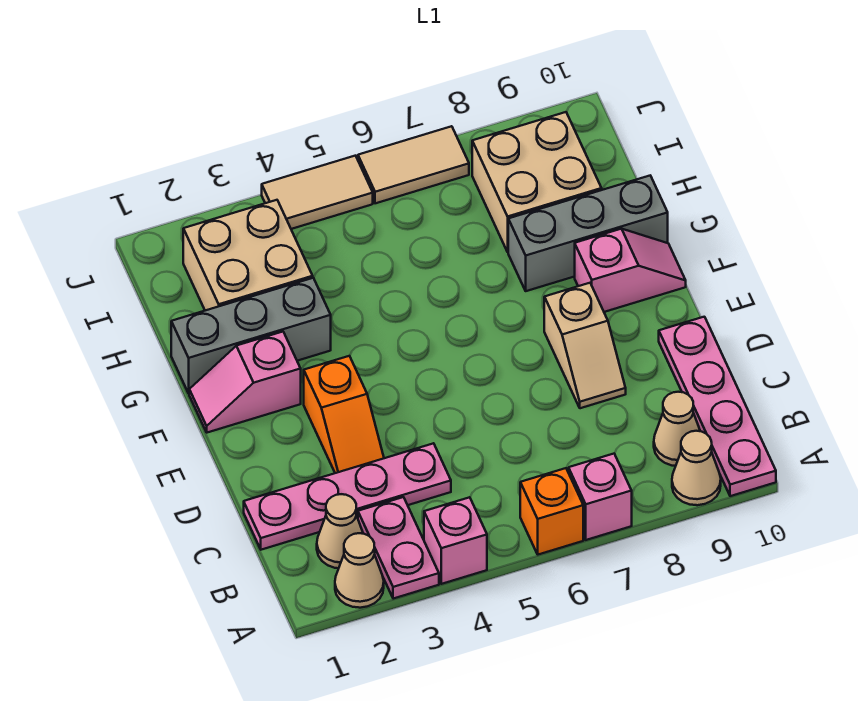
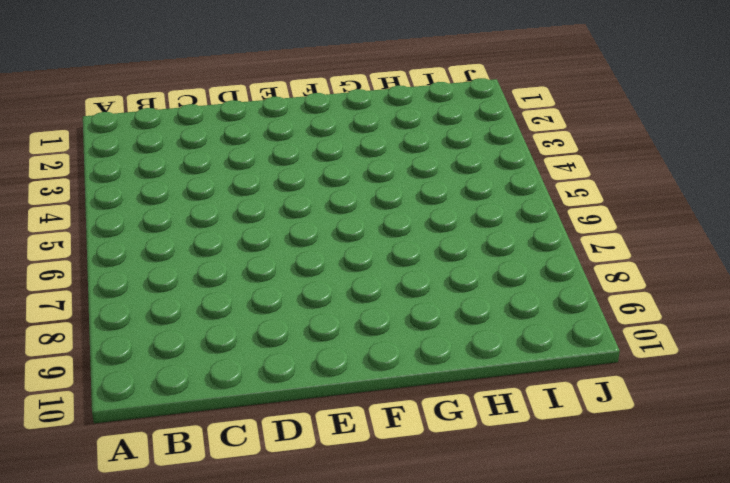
none -> tan cone A2 level 1
none -> pink plate A3:B3 level 1
none -> pink brick A4 level 1

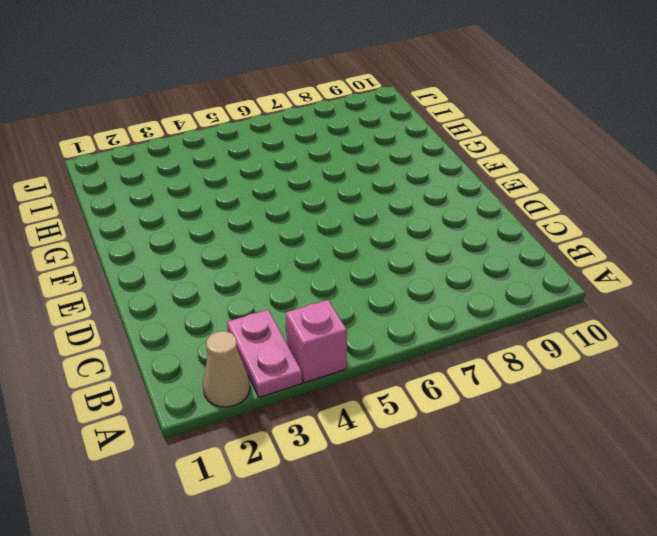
none -> orange brick A6 level 1
none -> pink brick A7 level 1
none -> tan cone A9 level 1

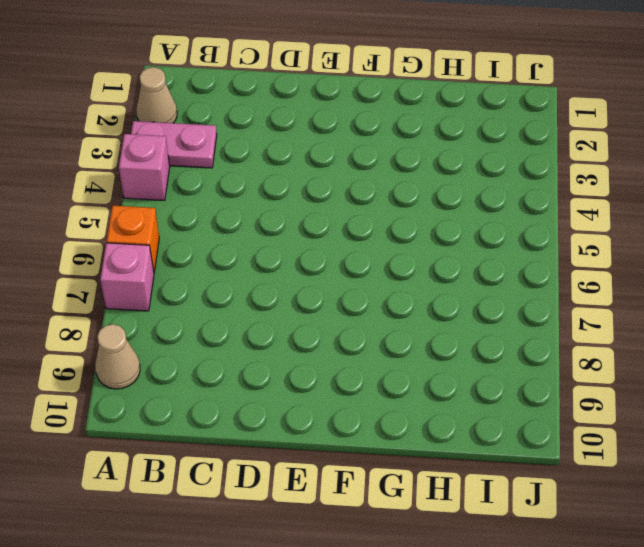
none -> pink plate A10:D10 level 1
none -> tan cone B2 level 1
none -> tan cone B9 level 1

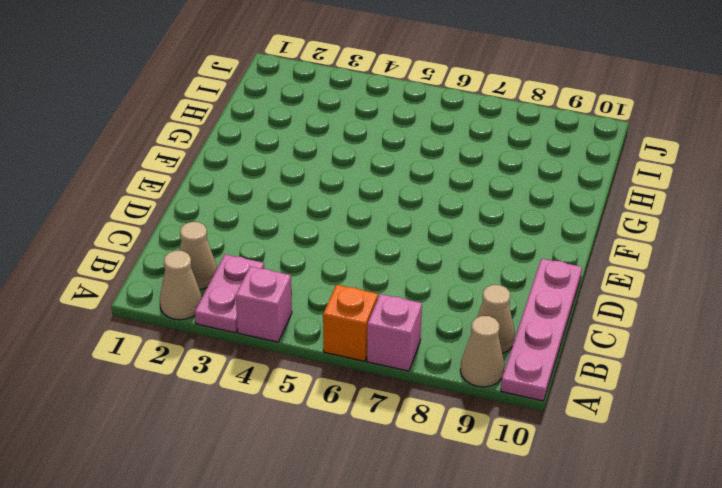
none -> pink plate C1:C4 level 1
none -> orange slope D3:E3 level 1 top E
none -> tan slope D8:E8 level 1 top E

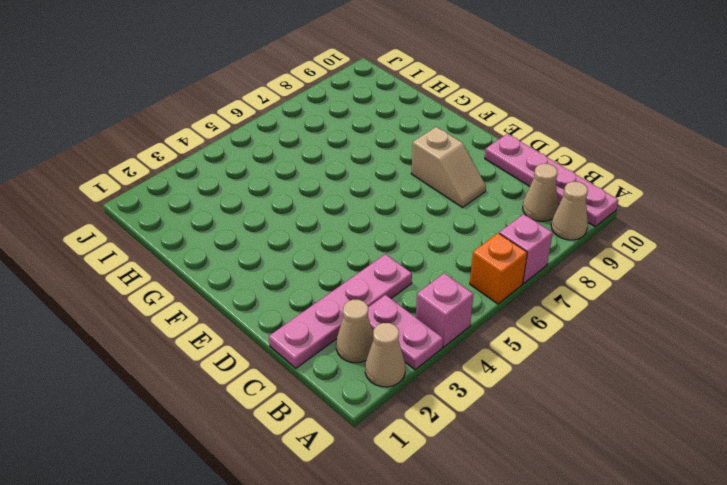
none -> orange slope D3:E3 level 1 top E
none -> pink slope F1:F2 level 1 top 2
none -> pink slope F9:F10 level 1 top 9

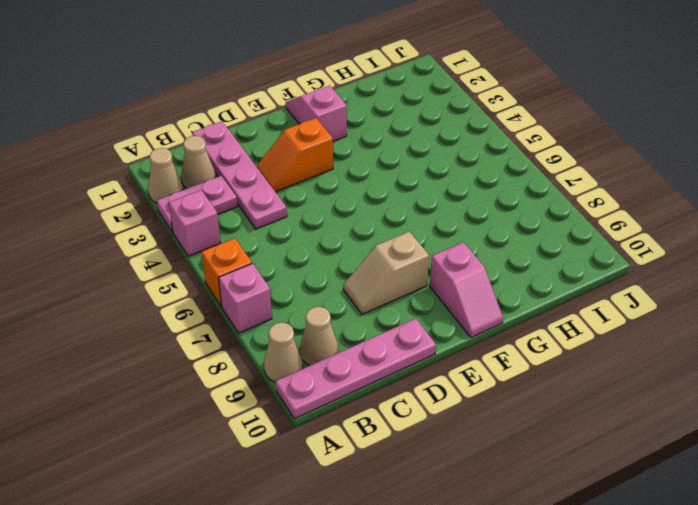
none -> grey brick G1:G3 level 1
none -> grey brick G8:G10 level 1
none -> tan brick H2:I3 level 1

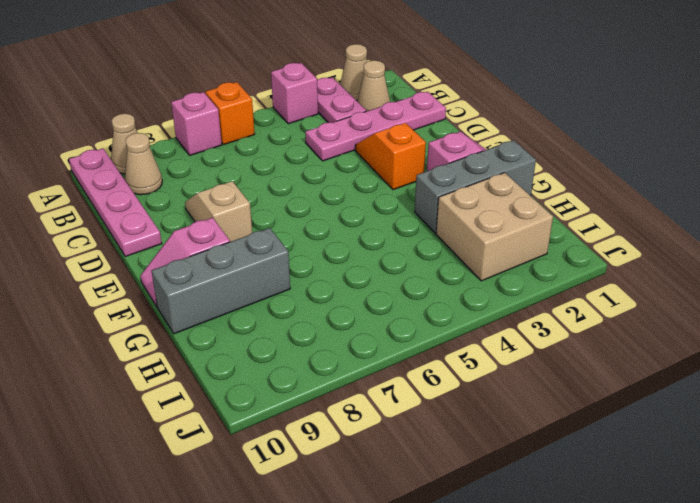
none -> tan brick H8:I9 level 1
none -> tan tile J4:J5 level 1
none -> tan tile J6:J7 level 1

